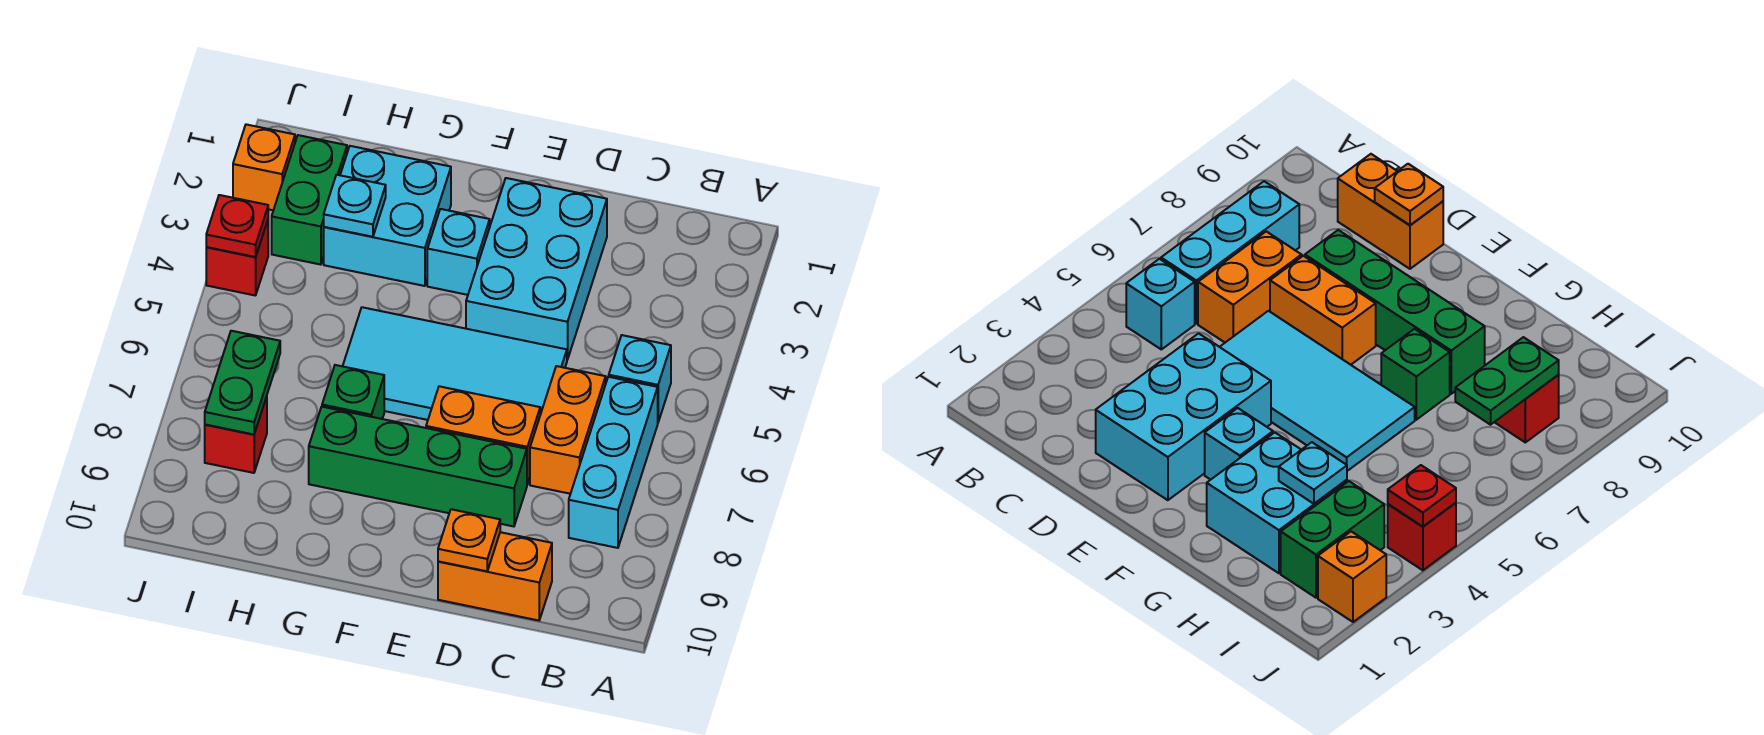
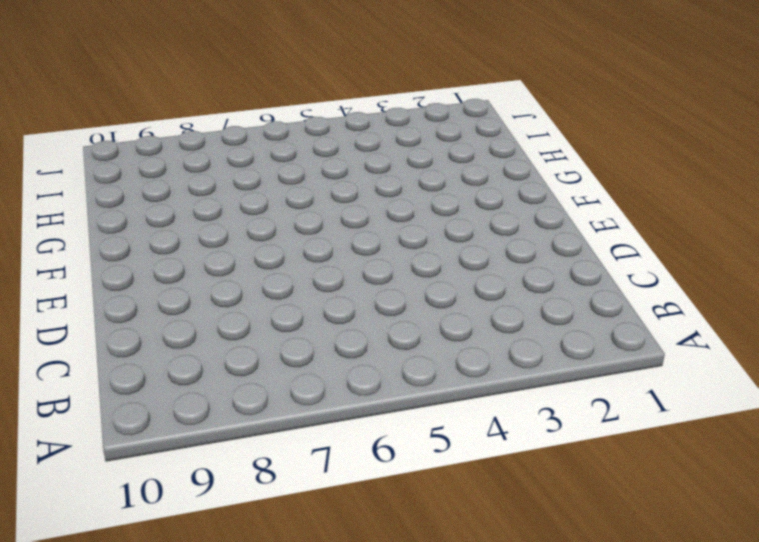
none -> cyan brick B5 level 1
none -> cyan brick B6:B8 level 1
none -> orange brick C6:C7 level 1

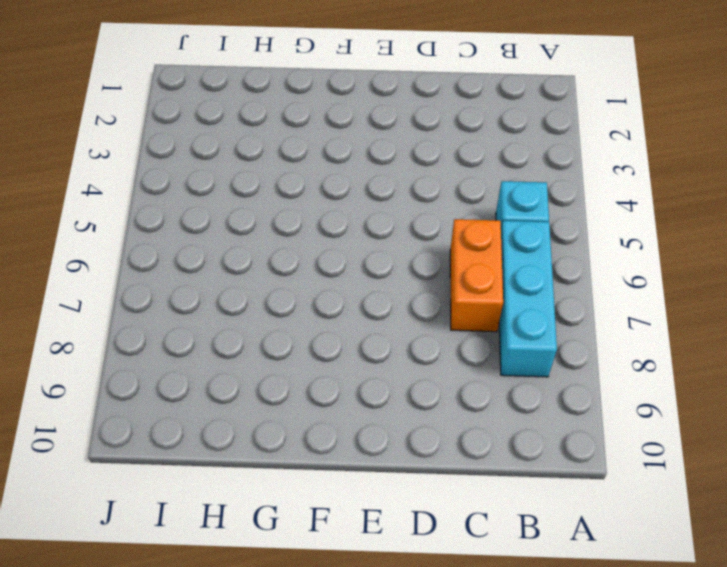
none -> orange brick C10:D10 level 1
none -> cyan brick D2:E4 level 1
none -> cyan tile D5:G6 level 1

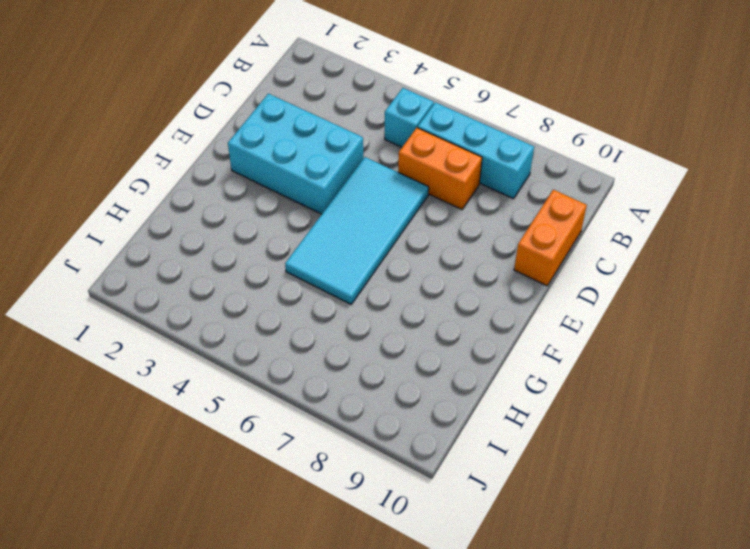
none -> orange brick D7:E7 level 1
none -> green brick D8:G8 level 1
none -> cyan brick F3 level 1

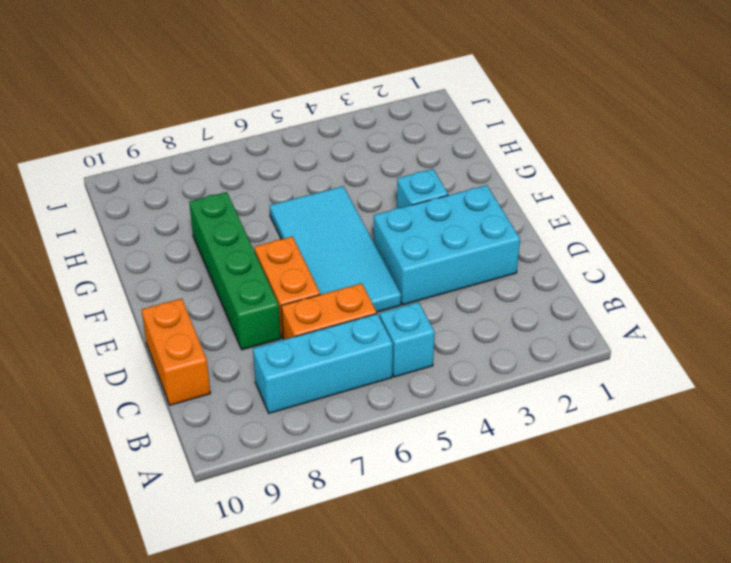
none -> cyan brick G2:H3 level 1
none -> green brick G7 level 1
none -> green brick I2:I3 level 1

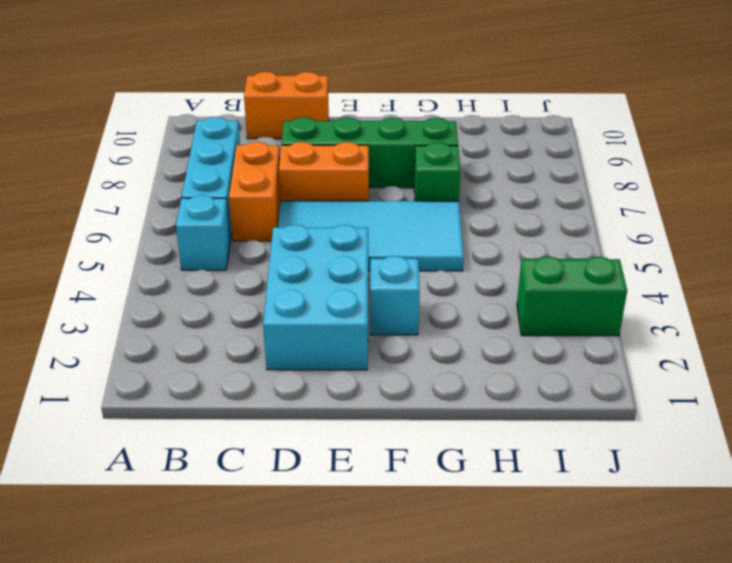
green brick I3:J3 level 1 -> green brick I2:I3 level 1
none -> cyan brick G2:H3 level 1
none -> red brick I8 level 1
none -> orange brick J2 level 1

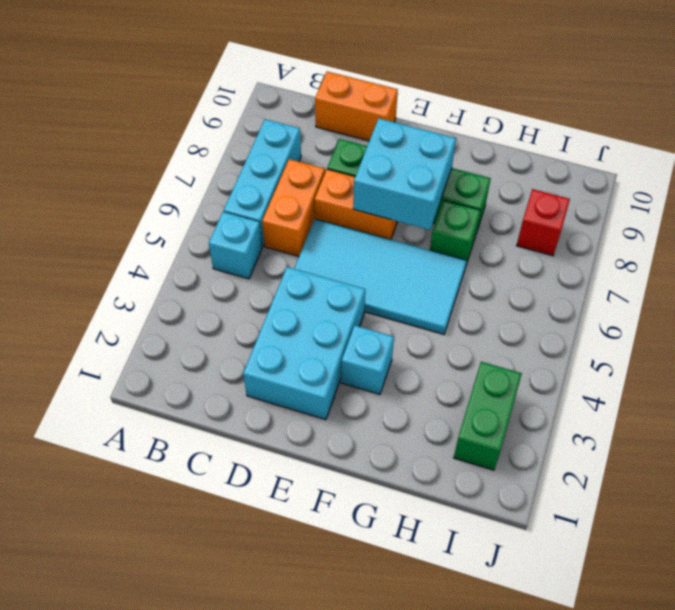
cyan brick E7:F8 level 2 -> cyan brick G2:H3 level 1
none -> orange brick J2 level 1
none -> red brick J4 level 1
none -> orange plate D10 level 2

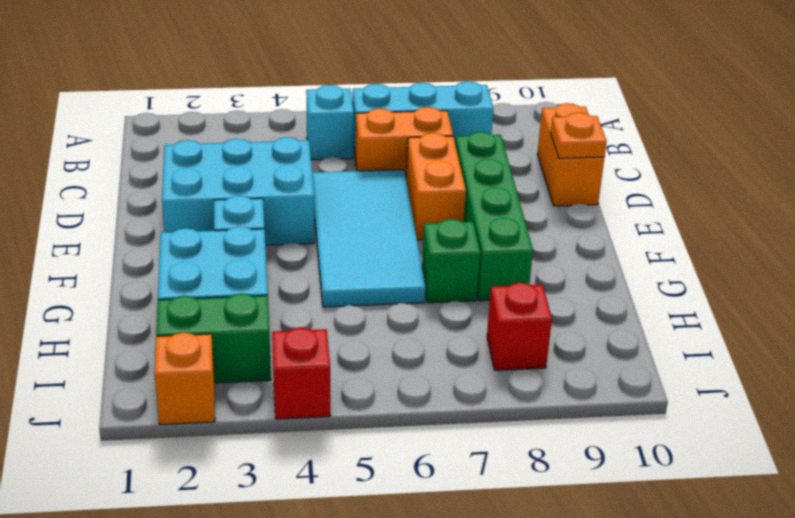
none -> cyan plate H3 level 2
none -> green plate I7:I8 level 2
none -> red plate J4 level 2

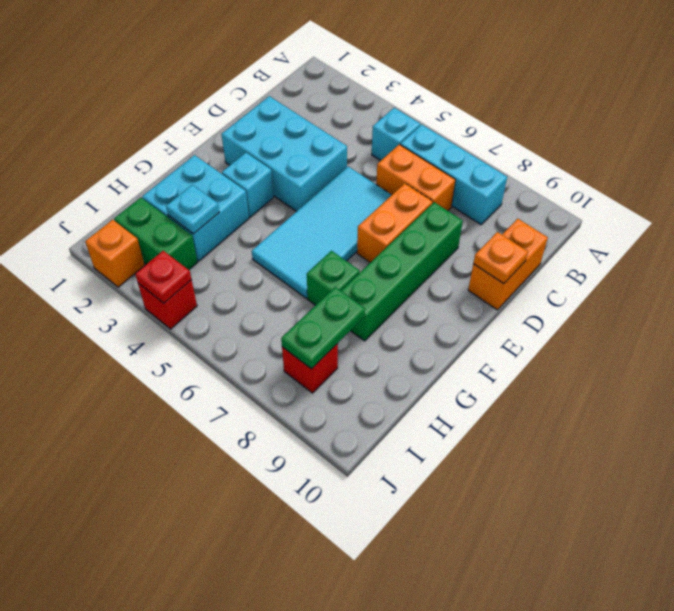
green plate H8:I8 level 2 -> green plate I7:I8 level 2

